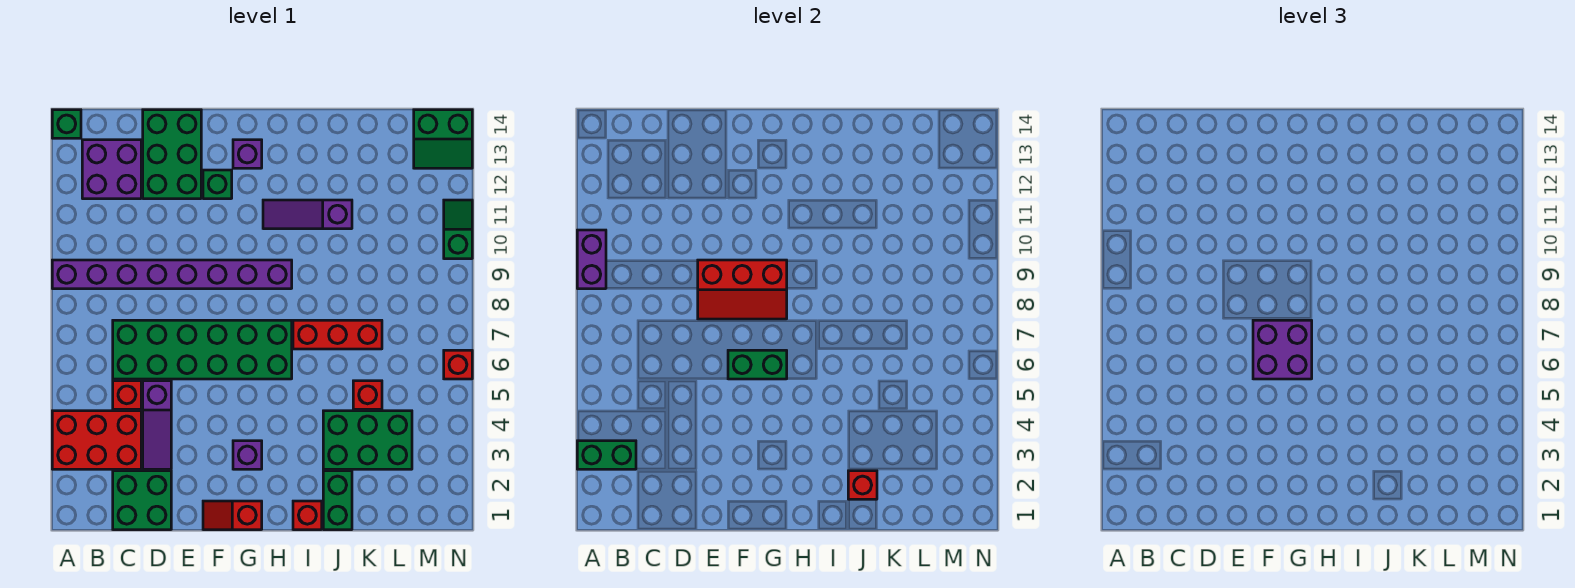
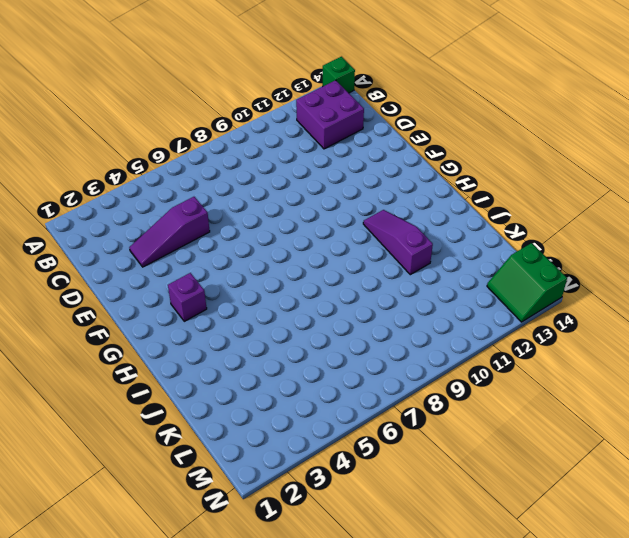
none -> red brick A3:C4 level 1
none -> purple brick A9:H9 level 1
none -> green brick C1:D2 level 1

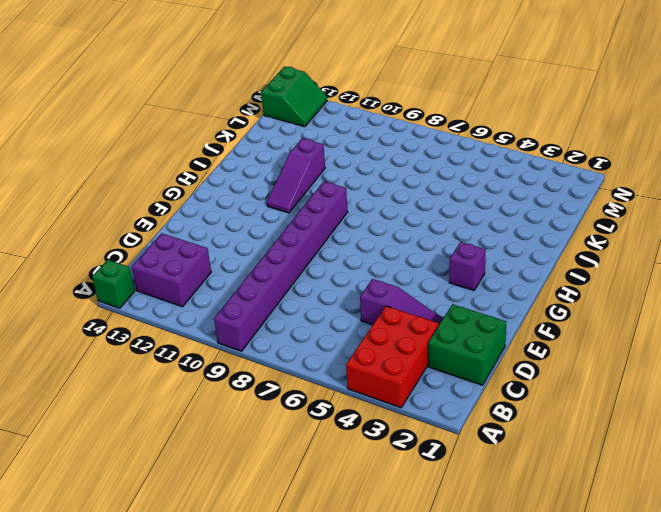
none -> red brick C5 level 1
none -> green brick C6:H7 level 1
none -> green brick D12:E14 level 1

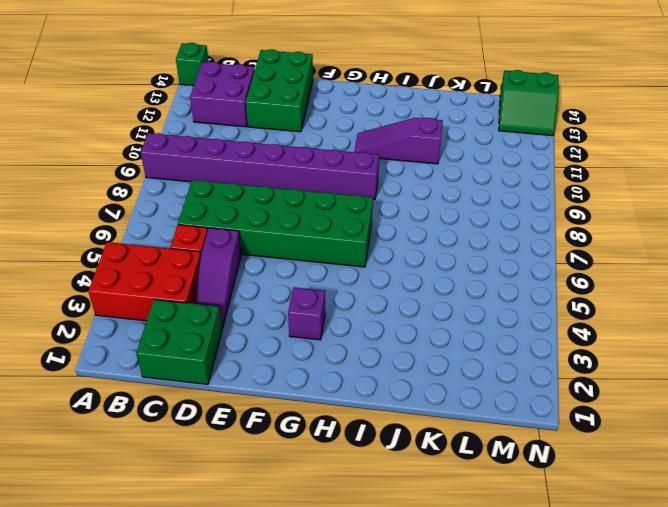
none -> red slope F1:G1 level 1 top G
none -> green brick F12 level 1
none -> purple brick G13 level 1

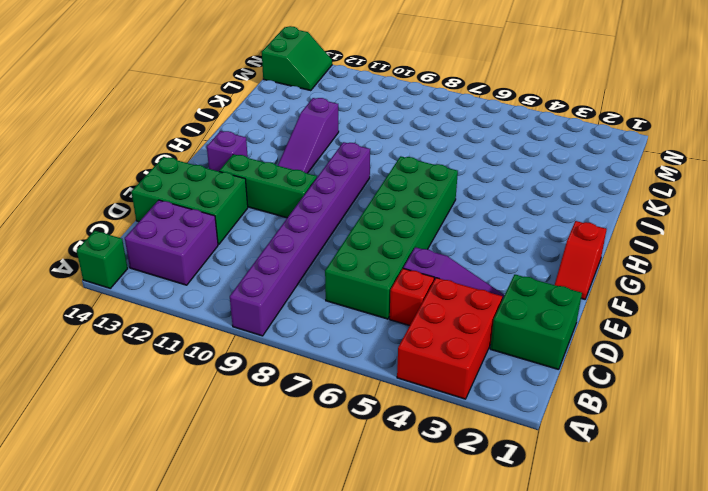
green brick F10:F12 level 1 -> green brick F12 level 1
none -> purple brick G3 level 1
none -> red brick I1 level 1
none -> red brick I7:K7 level 1

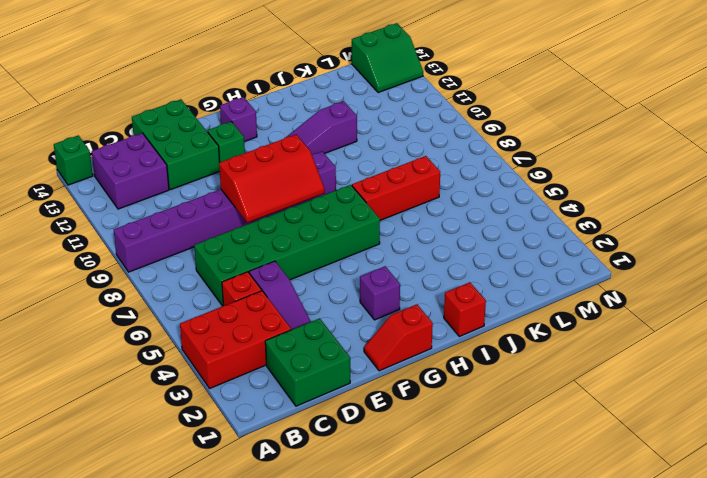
none -> green brick J1:J2 level 1
none -> green brick J3:L4 level 1
none -> red brick K5 level 1

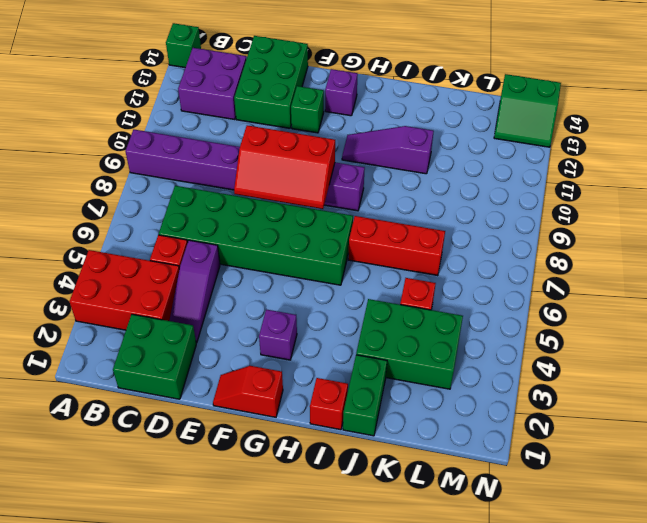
none -> red brick N6 level 1
none -> green slope N10:N11 level 1 top 10
none -> green brick A3:B3 level 2

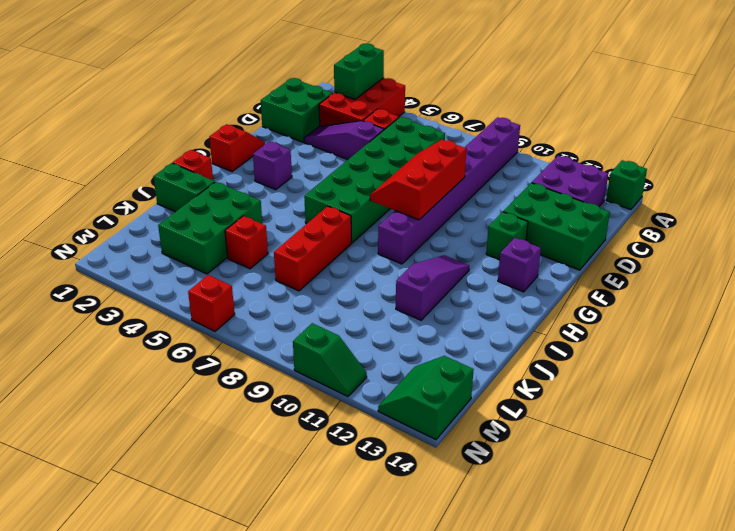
none -> purple brick A9:A10 level 2
none -> green brick F6:G6 level 2
none -> red brick J2 level 2

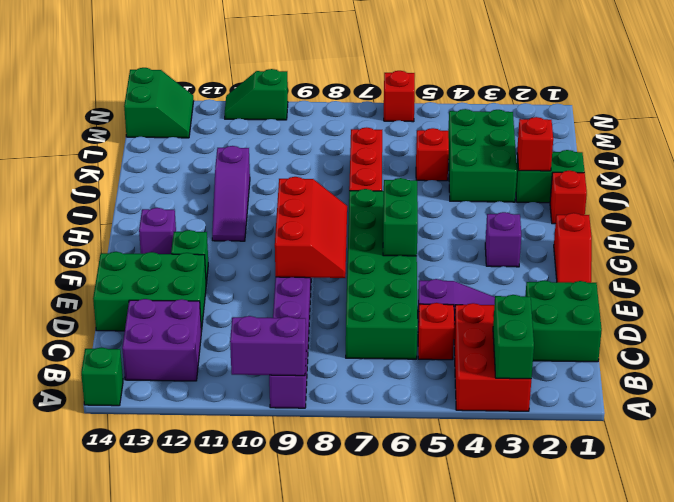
none -> purple brick F6:G7 level 3

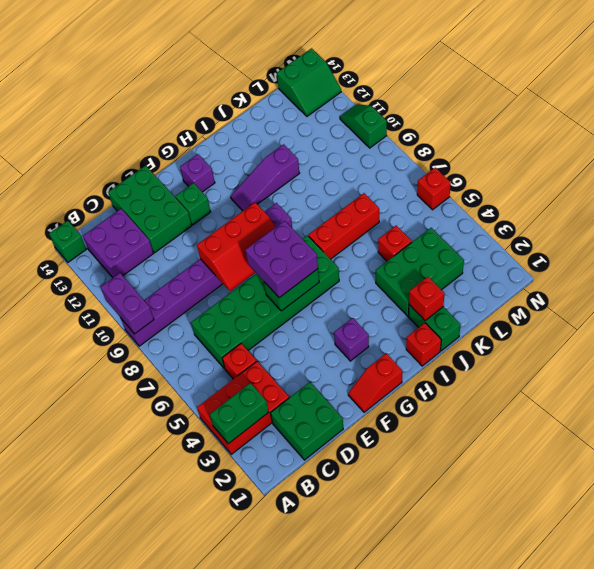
none -> purple slope D3:D5 level 1 top 5

